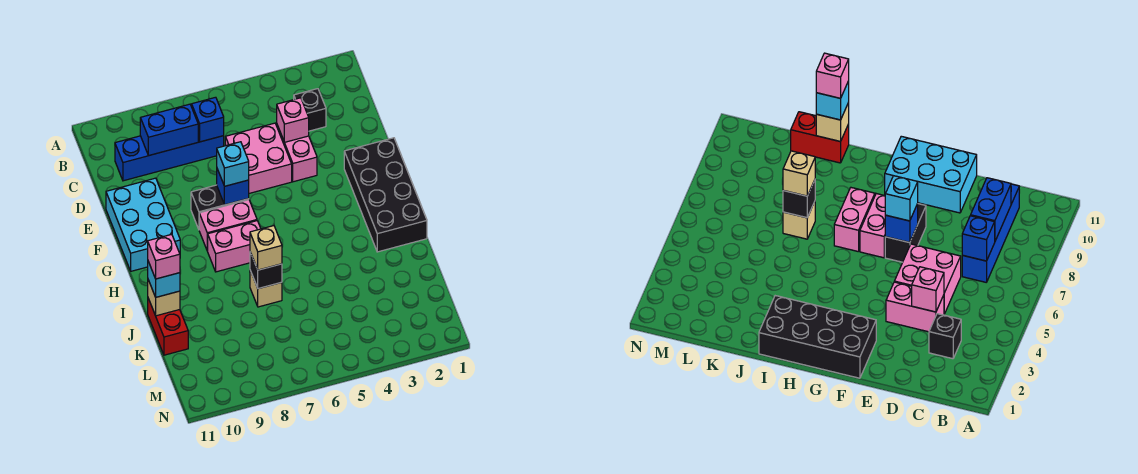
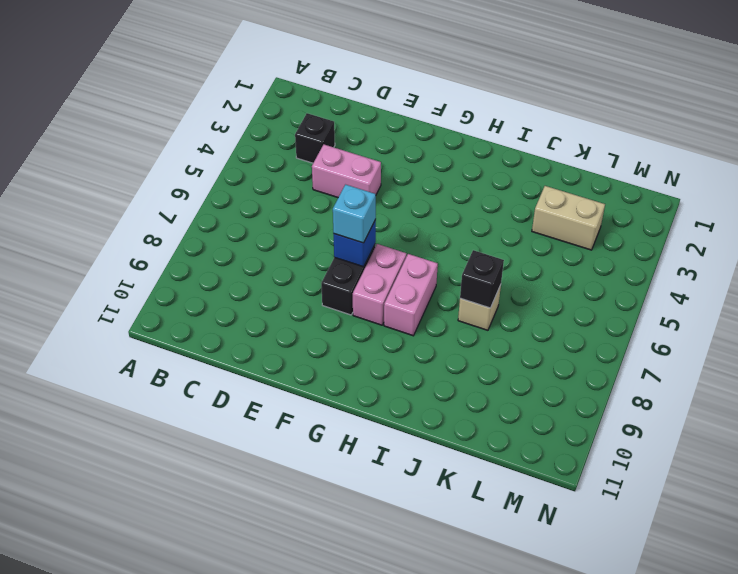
tan brick K3:L3 level 1 -> none
none -> blue brick C7:C10 level 1
none -> pink brick D5:E6 level 1
none -> cyan brick E10:G11 level 1

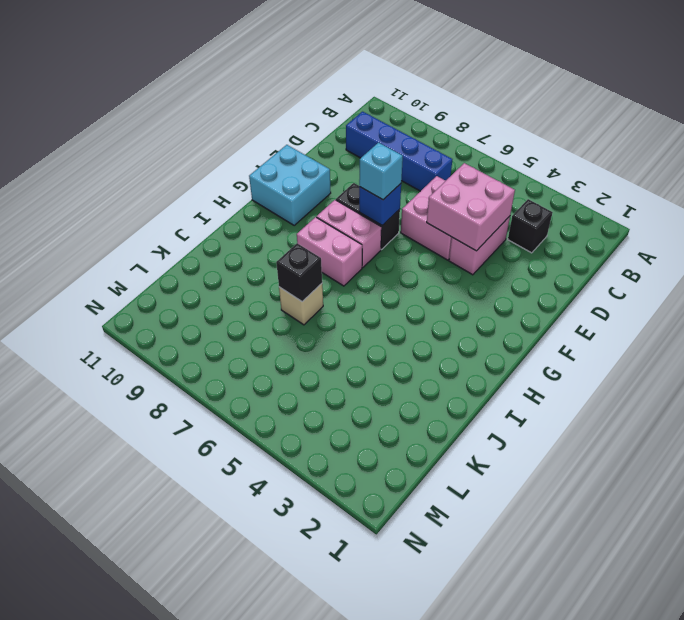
pink brick D4:E5 level 2 -> pink brick D4 level 2
cyan brick F10:G11 level 1 -> cyan brick E10:G11 level 1
none -> black brick F1:I2 level 1
none -> red brick J11:K11 level 1
none -> blue brick C7 level 2

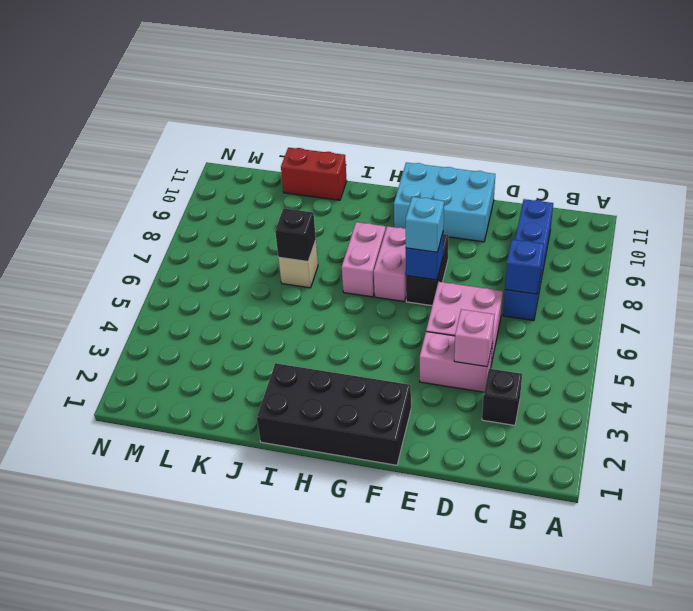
none -> blue brick C8:C9 level 2
none -> tan brick J11 level 2
none -> tan brick J7 level 3

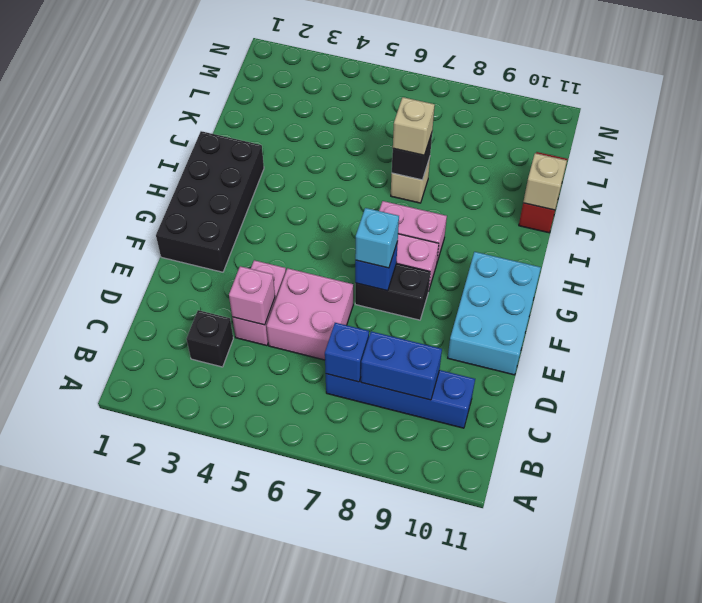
none -> cyan brick J11 level 3
none -> pink brick J11 level 4

